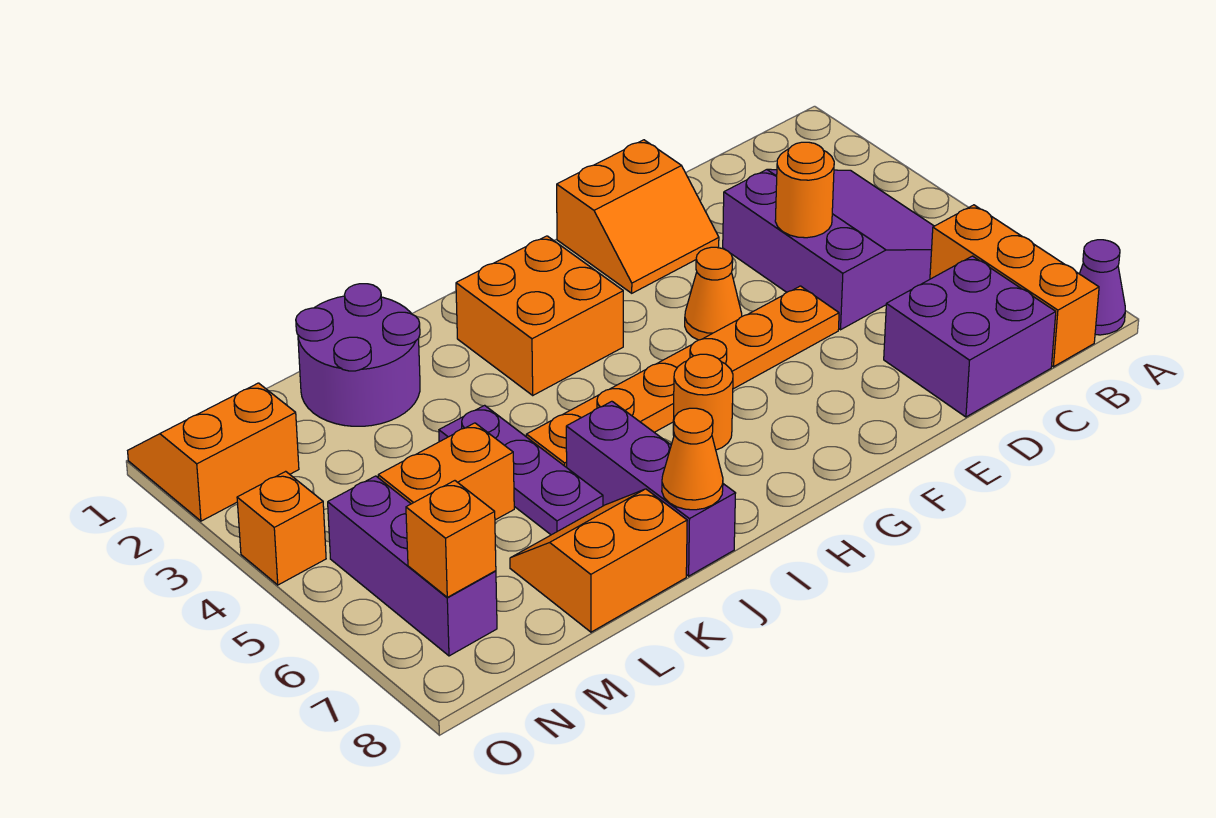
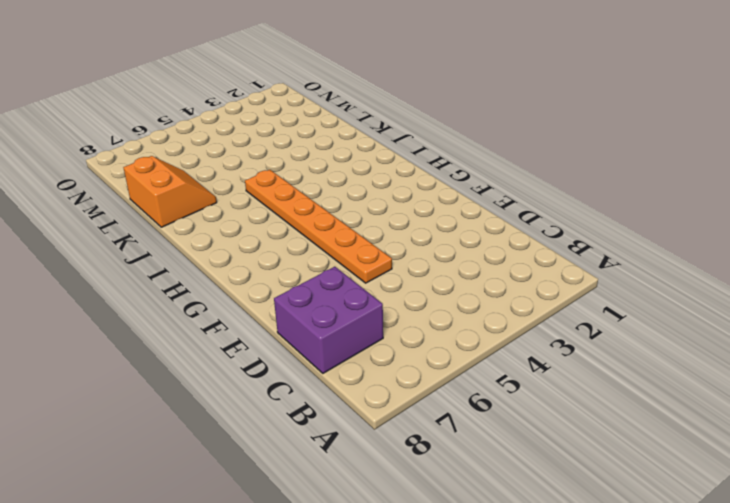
none -> purple cone A8 level 1
none -> purple slope B3:D5 level 1 top D
none -> orange brick B6:B8 level 1

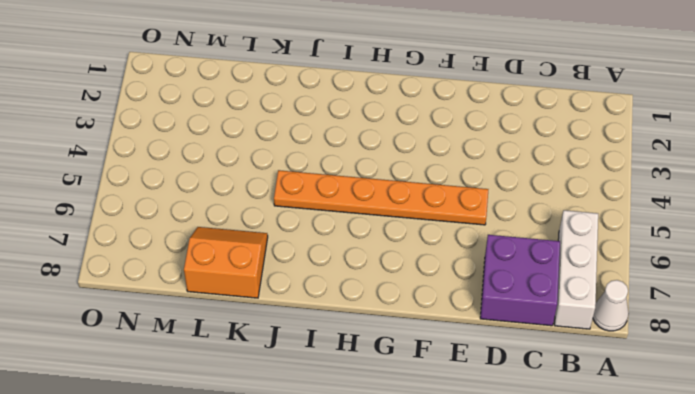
white cone A8 level 1 -> purple cone A8 level 1
white brick B6:B8 level 1 -> orange brick B6:B8 level 1
none -> purple slope B3:D5 level 1 top D
none -> orange slope E1:F2 level 1 top 1
none -> orange cone F4 level 1

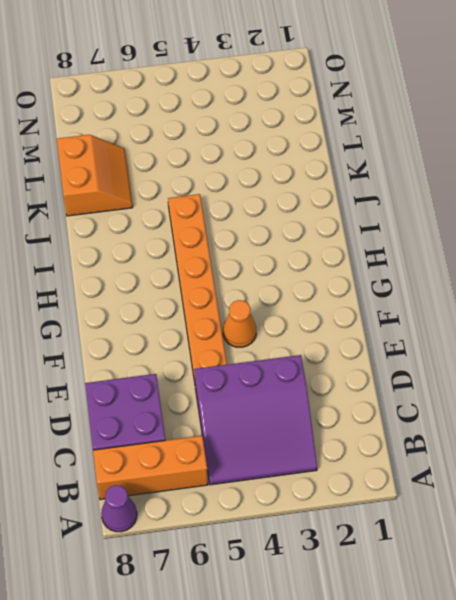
none -> orange slope E1:F2 level 1 top 1
none -> orange brick H2:I3 level 1
none -> orange round brick H6 level 1

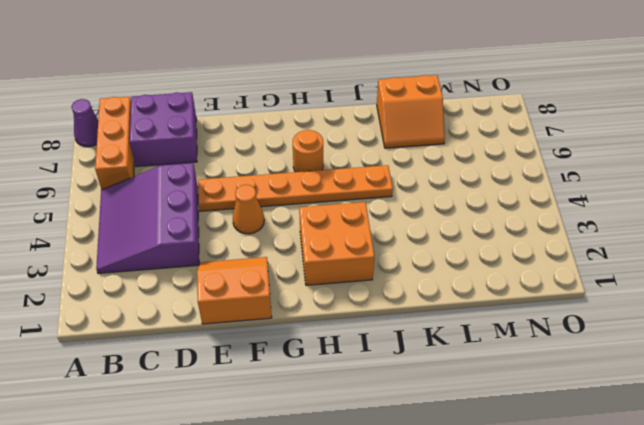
none -> purple brick J6:J8 level 1
none -> purple round brick K1:L2 level 1
none -> purple plate K4:K6 level 1

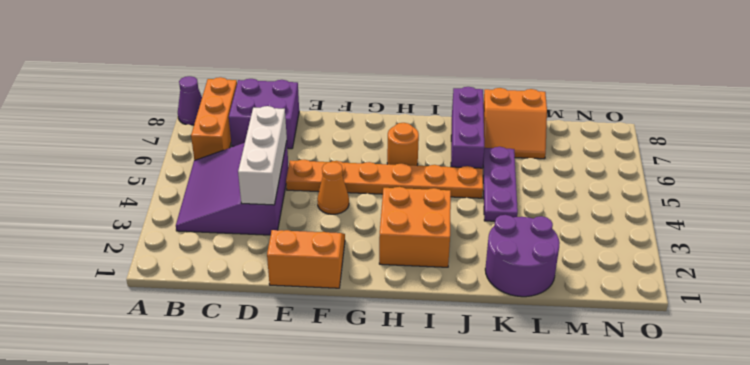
white brick D3:D5 level 2 -> orange round brick D4 level 2
none -> orange brick L5:M5 level 1
none -> orange slope N1:O2 level 1 top 2
none -> purple brick N5:N7 level 1

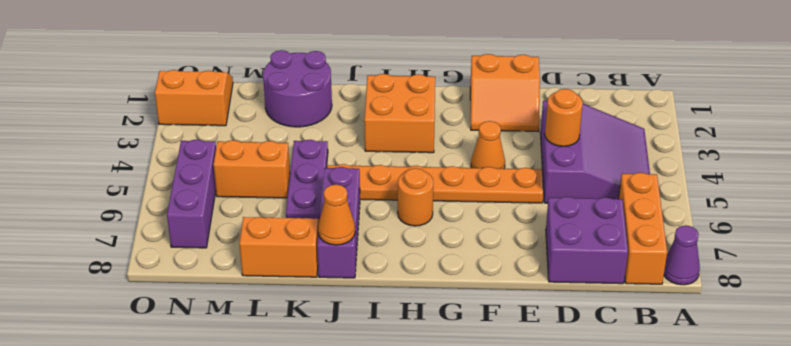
none -> orange brick O4 level 1
none -> orange brick N7 level 2

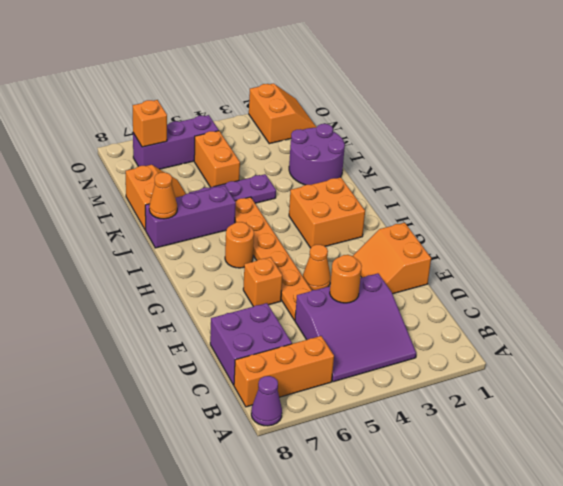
orange brick F6 level 1 -> orange brick O4 level 1

